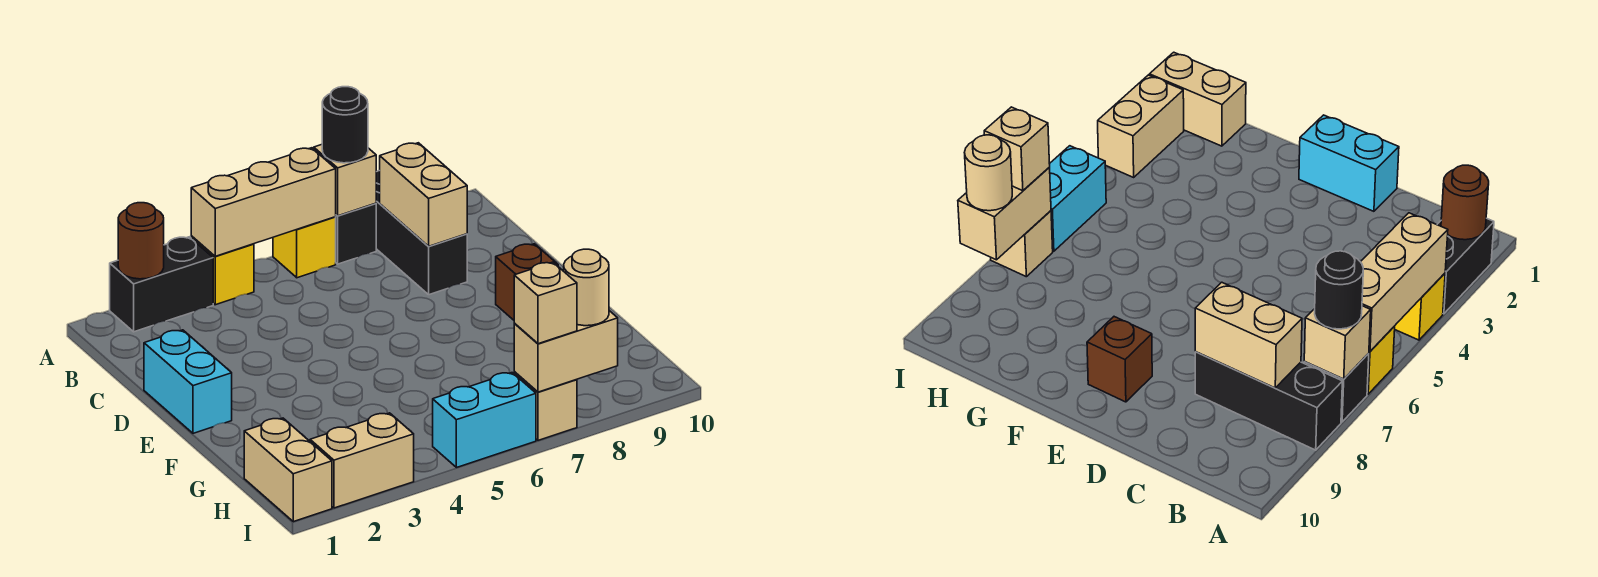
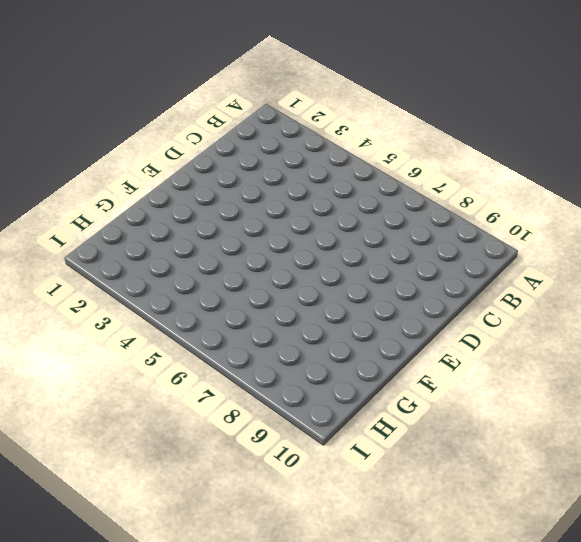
none -> black brick A2:A3 level 1
none -> yellow brick A4 level 1
none -> yellow brick A6 level 1

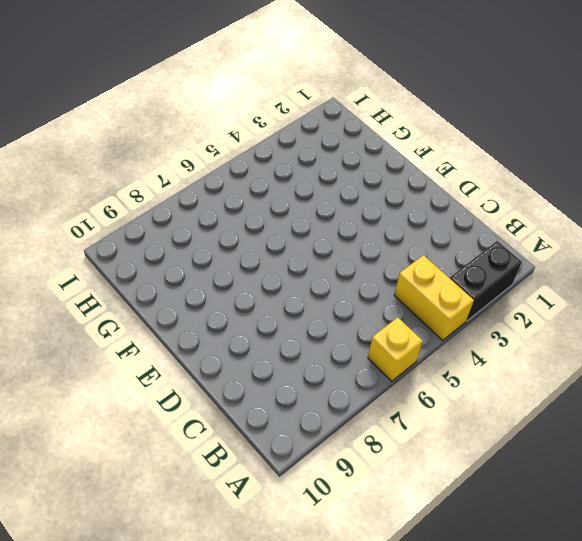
yellow brick A4:B4 level 1 -> yellow brick A4 level 1
none -> black brick A7 level 1
none -> black brick A8:C8 level 1
none -> cyan brick D1:E1 level 1

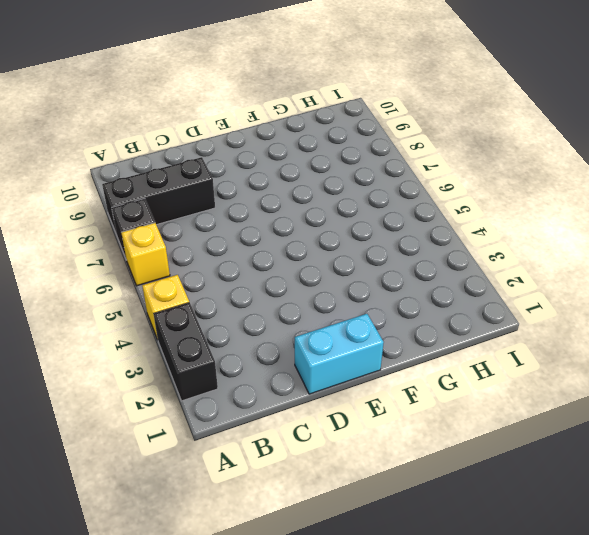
none -> brown brick E9 level 1
none -> tan brick H1:I1 level 1
none -> tan brick I2:I3 level 1

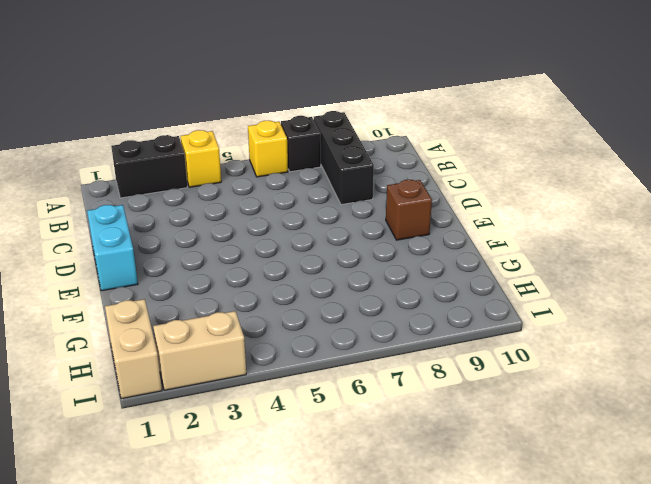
none -> cyan brick I5:I6 level 1
none -> tan brick I7 level 1
none -> brown round brick A2 level 2

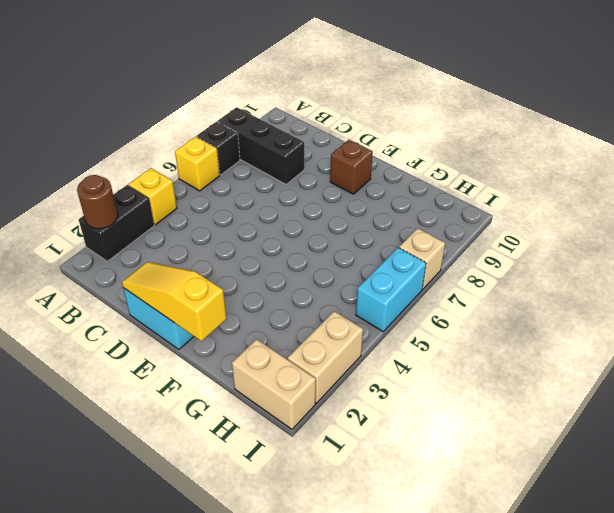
yellow slope D1:F1 level 2 top F -> none
none -> tan brick A4:A6 level 2
none -> tan brick A7 level 2
none -> tan brick B8:C8 level 2

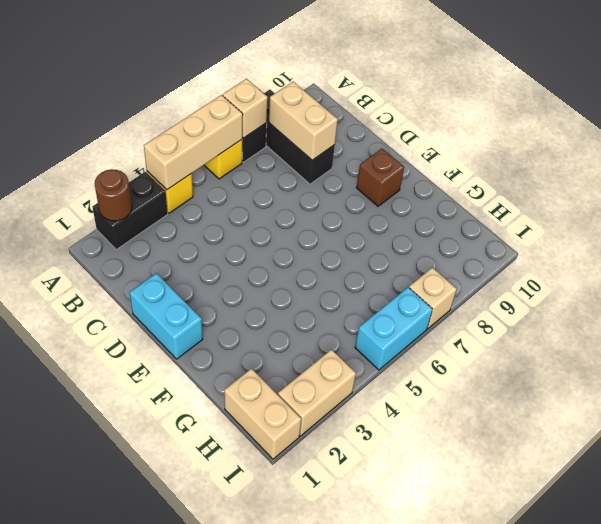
none -> tan brick I7:I8 level 2
none -> black round brick A7 level 3
none -> tan brick I7 level 3

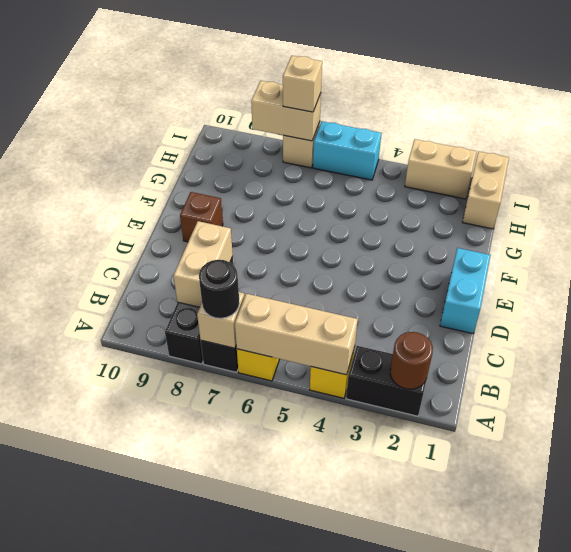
none -> tan round brick I8 level 3

